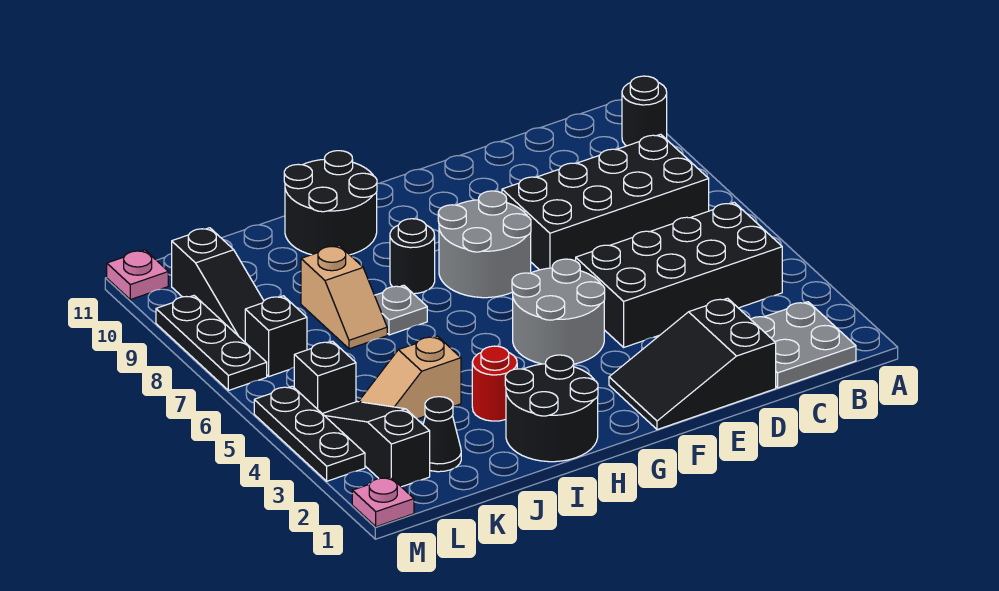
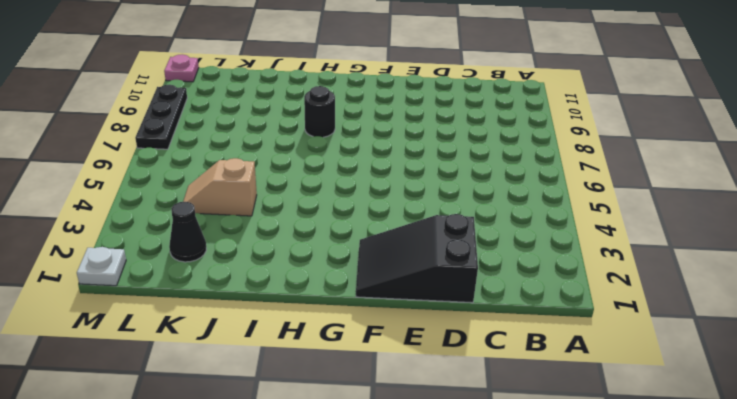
white plate M1 level 1 -> pink plate M1 level 1
none -> black round brick A10 level 1
none -> grey plate B1:C2 level 1
none -> black brick B4:E5 level 1

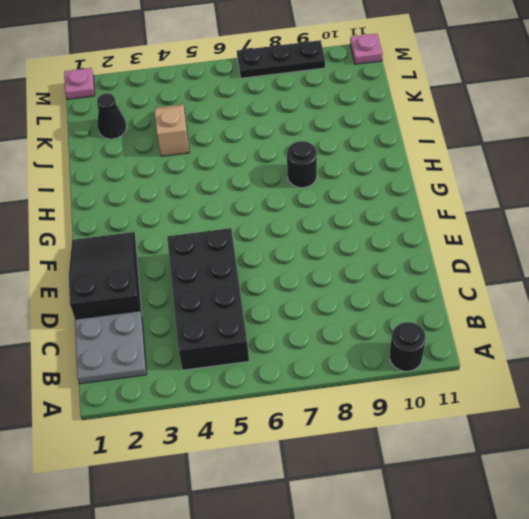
none -> black brick B7:E8 level 1
none -> grey round brick F4:G5 level 1
none -> grey round brick F7:G8 level 1

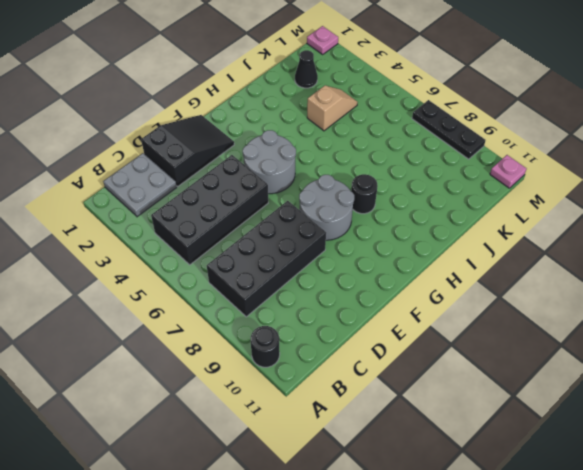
none -> black round brick H1:I2 level 1
none -> black round brick H10:I11 level 1
none -> red round brick I3 level 1

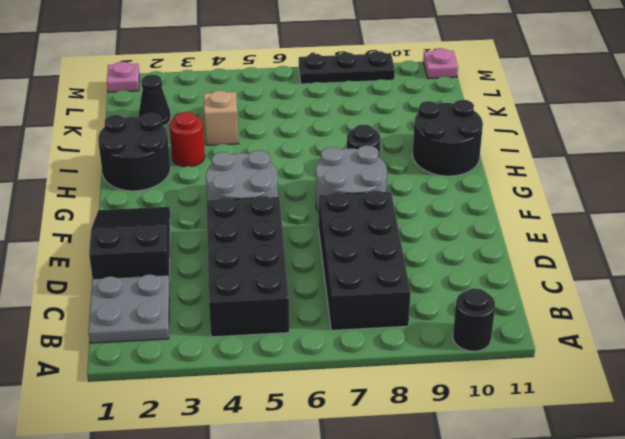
none -> grey plate I7 level 1
none -> tan slope J7:J8 level 1 top 8
none -> black slope L2:L4 level 1 top 2

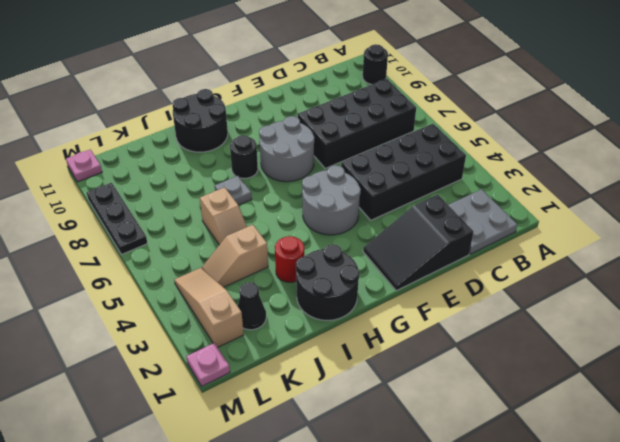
tan slope J5:J6 level 1 top 6 -> tan slope J7:J8 level 1 top 8
tan slope L2:L4 level 1 top 2 -> black slope L2:L4 level 1 top 2
none -> black brick L5 level 1
none -> black brick L7 level 1
none -> black slope L8:L10 level 1 top 10

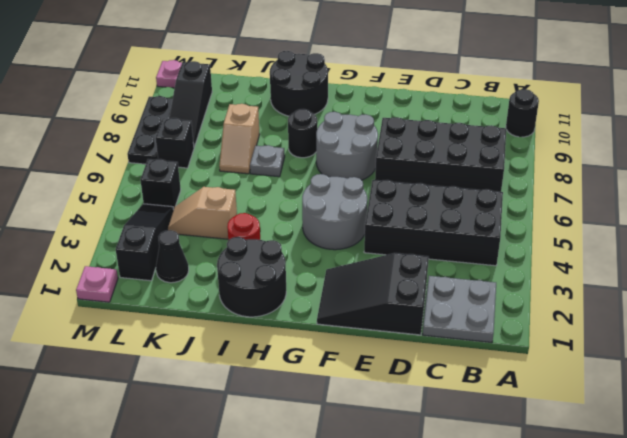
none -> black plate M3:M5 level 1

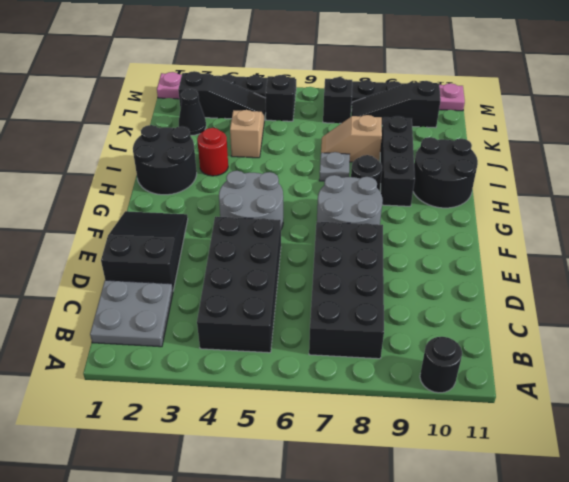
black brick H9:J9 level 1 -> none

